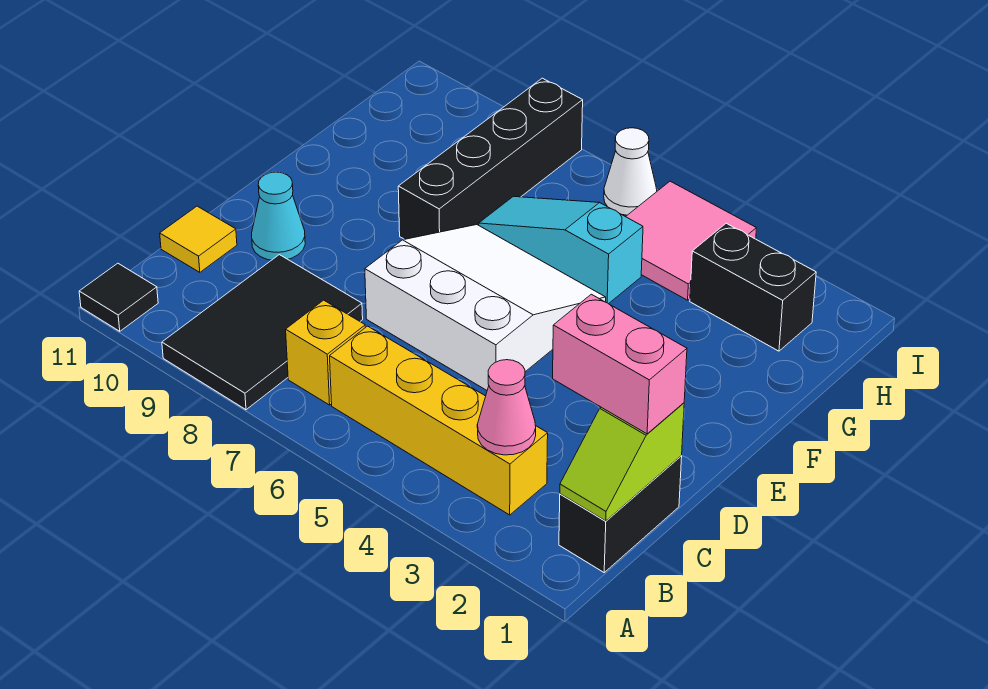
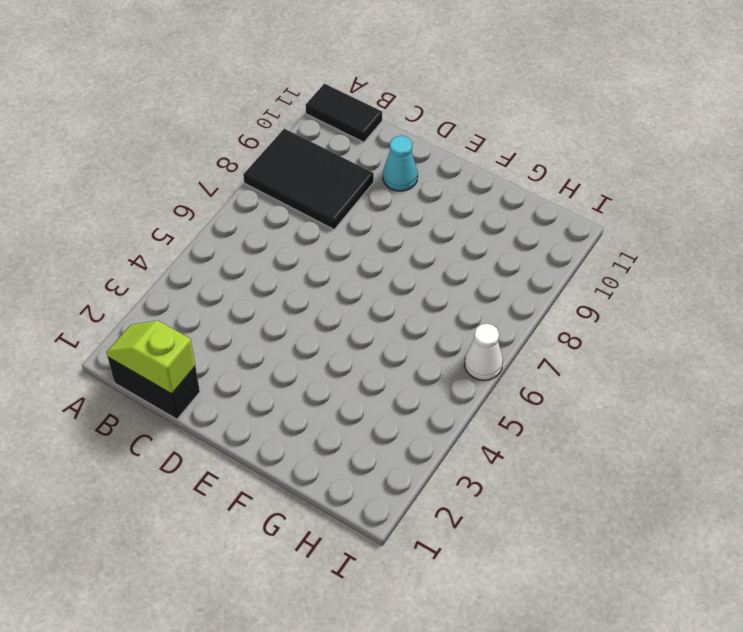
black tile A11:B11 level 1 -> black tile A11 level 1
none -> yellow brick B3:B6 level 1
none -> yellow brick B7 level 1
none -> yellow tile C11 level 1

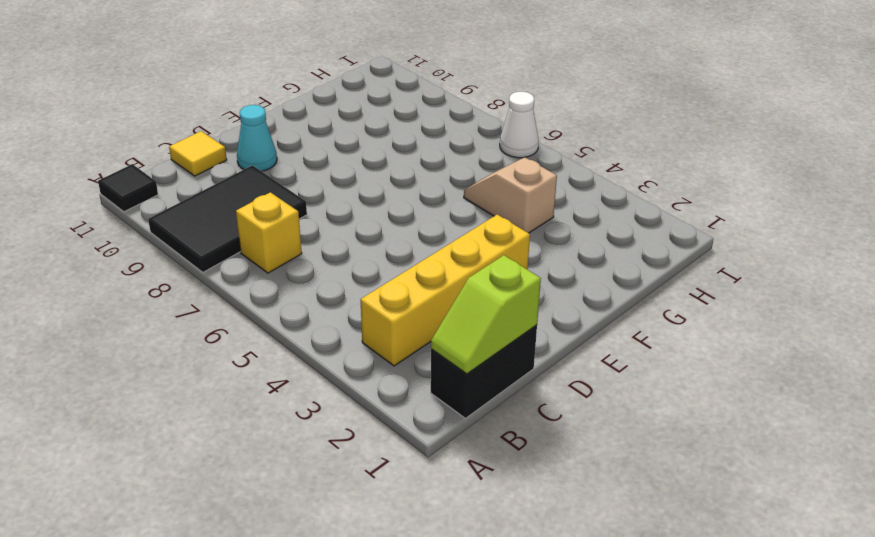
yellow brick B3:E3 level 1 -> yellow brick B3:B6 level 1
tan slope G4:G5 level 1 top 4 -> cyan slope G5:G7 level 1 top 5
none -> white slope D5:F7 level 1 top D
none -> black brick F8:I8 level 1
none -> black brick H2:H3 level 1

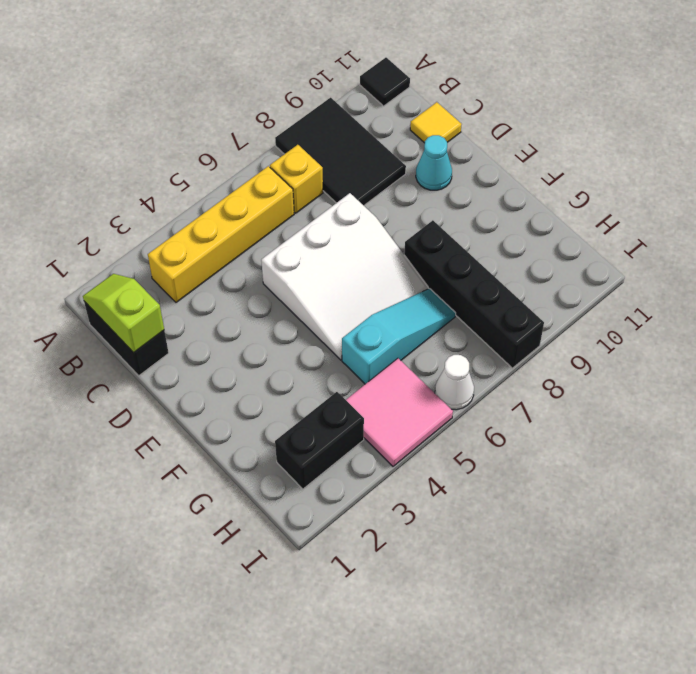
none -> pink cone B3 level 2
none -> pink brick C1:C2 level 3

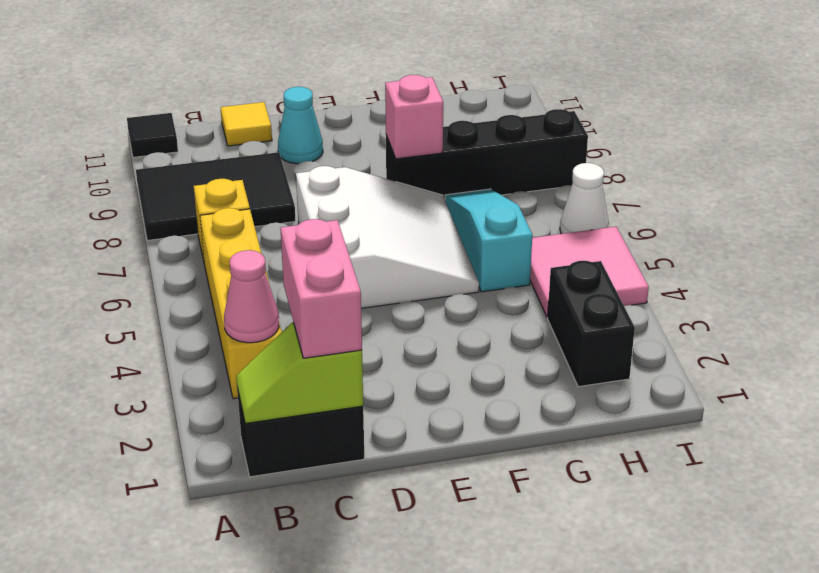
pink brick F8 level 2 -> none

